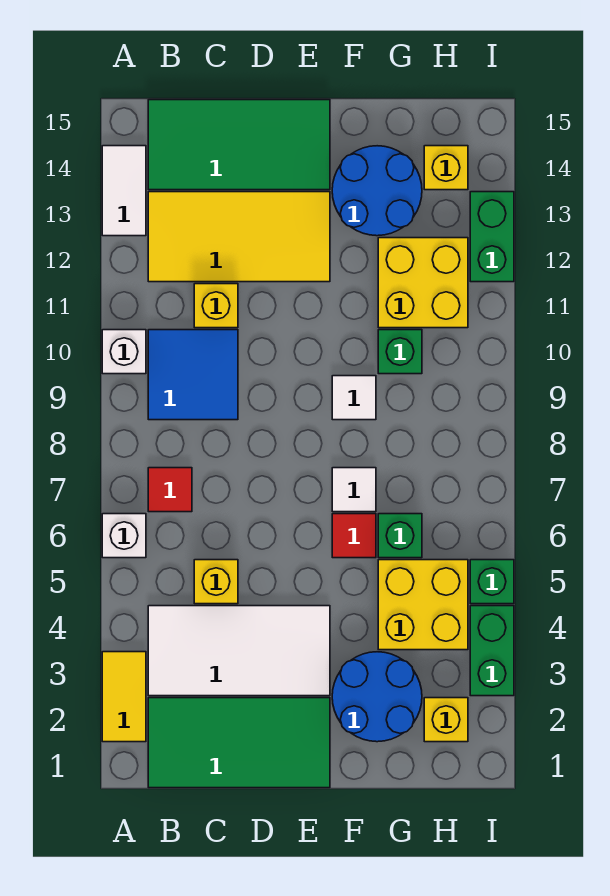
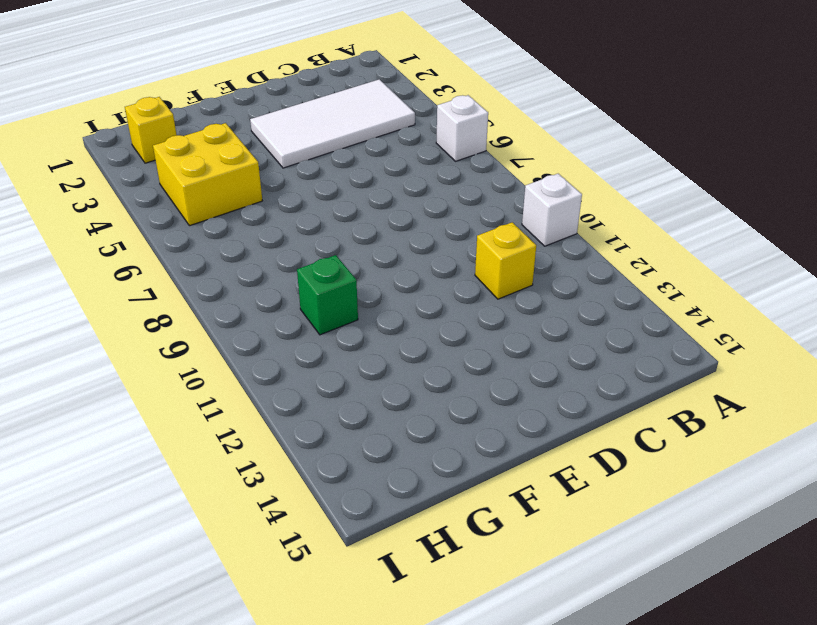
none -> yellow tile A2:A3 level 1
none -> white tile A13:A14 level 1
none -> green tile B1:E2 level 1

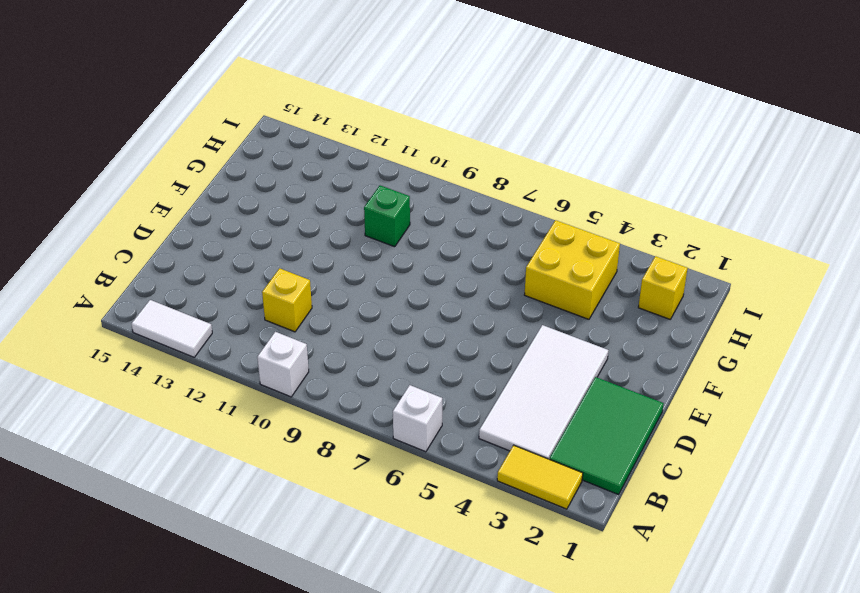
green tile B1:D2 level 1 -> green tile B1:E2 level 1
none -> red tile B7 level 1
none -> blue tile B9:C10 level 1
none -> yellow tile B12:E13 level 1

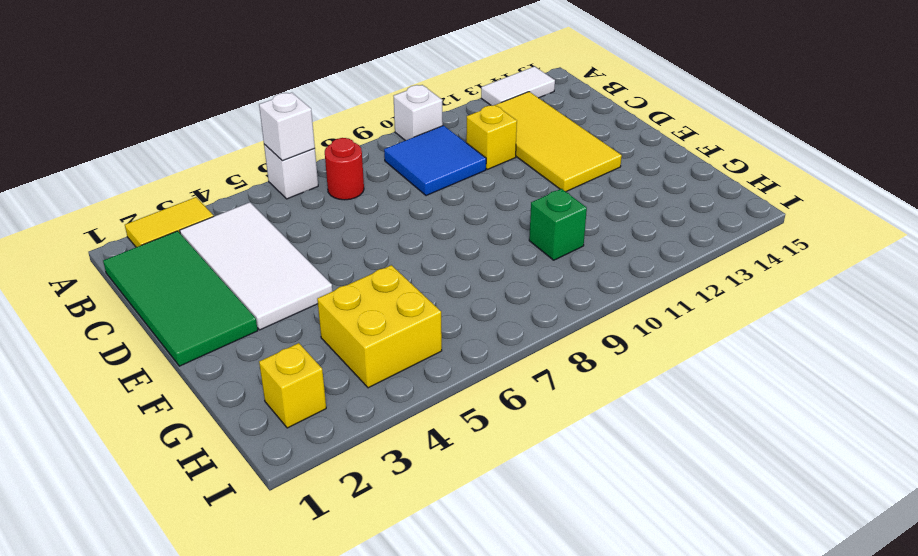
white brick A6 level 2 -> none
red round brick B7 level 1 -> red tile B7 level 1
none -> green tile B14:E15 level 1
none -> yellow brick C5 level 1
none -> blue round brick F2:G3 level 1

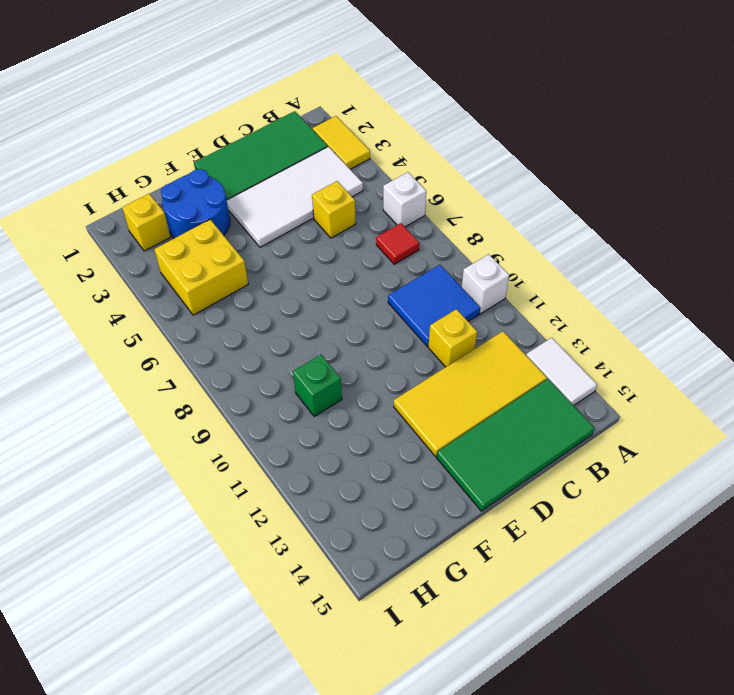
none -> red tile F6 level 1
none -> white tile F7 level 1
none -> white tile F9 level 1

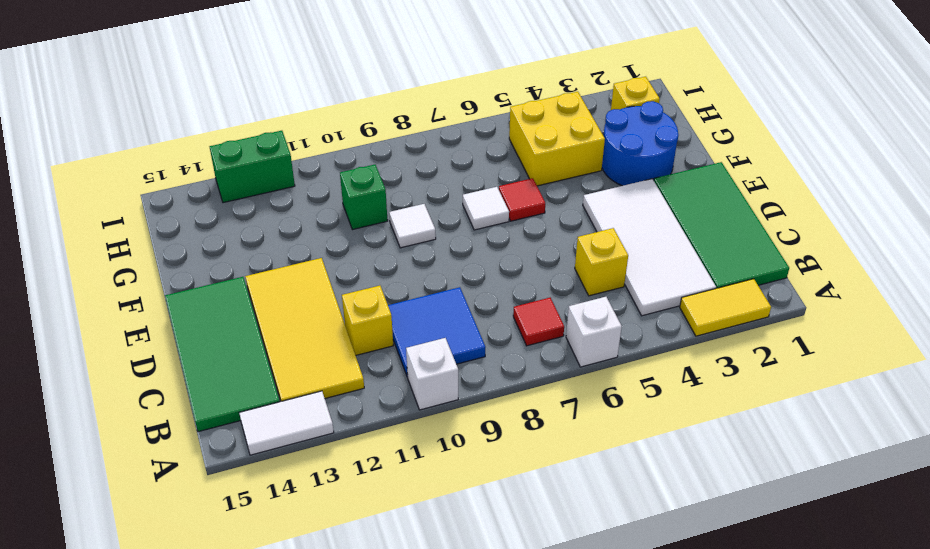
none -> blue round brick F13:G14 level 1
none -> green brick G6 level 1
none -> yellow brick G11:H12 level 1

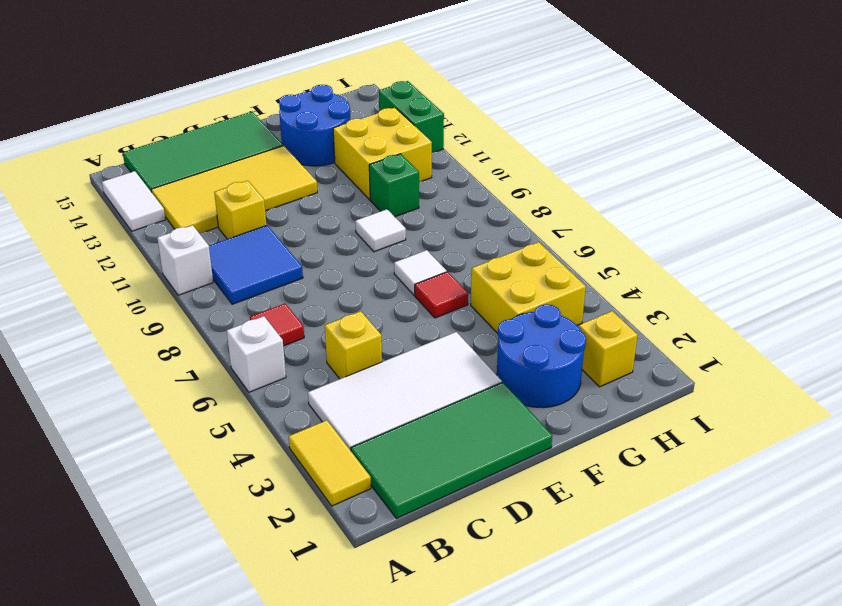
none -> green brick G6 level 1
none -> yellow brick H14 level 1
none -> green brick I3:I4 level 1

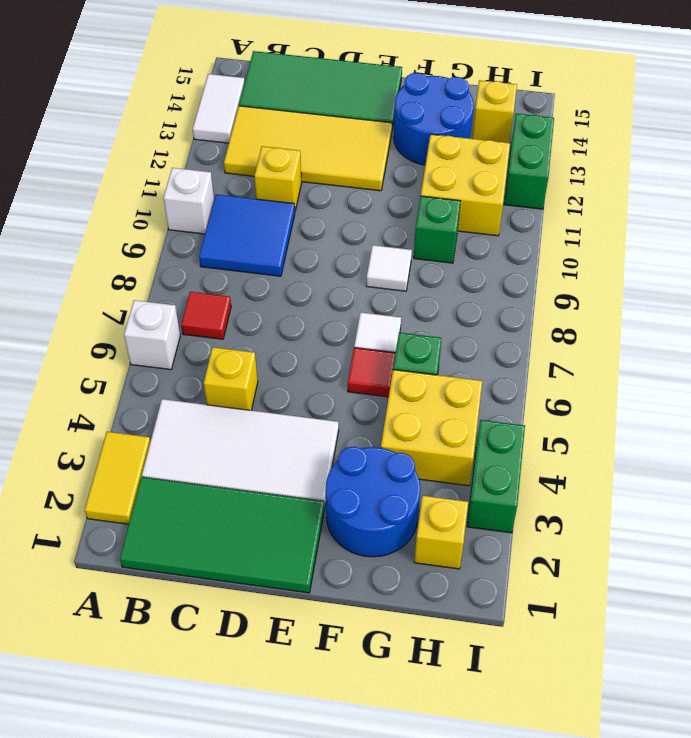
none -> green brick I5 level 1

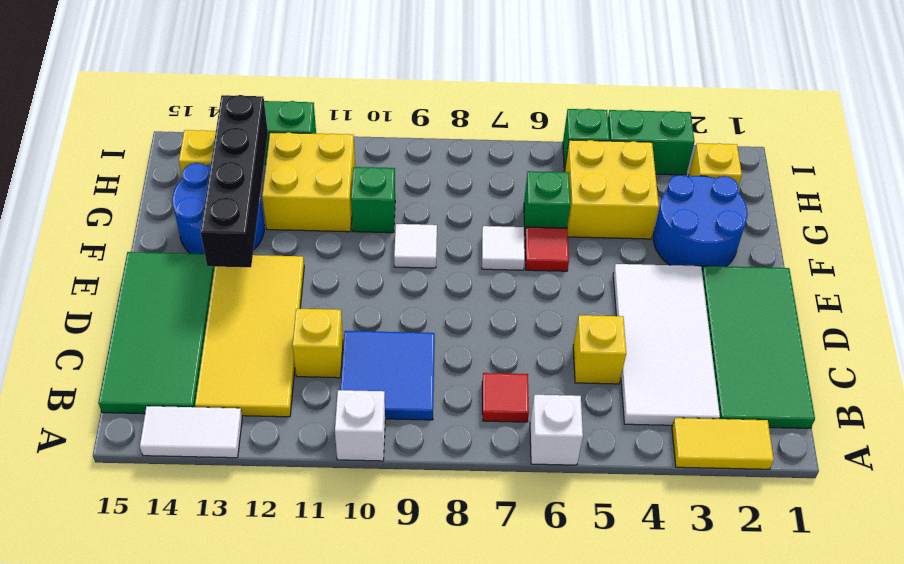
black brick E13:H13 level 2 -> none

